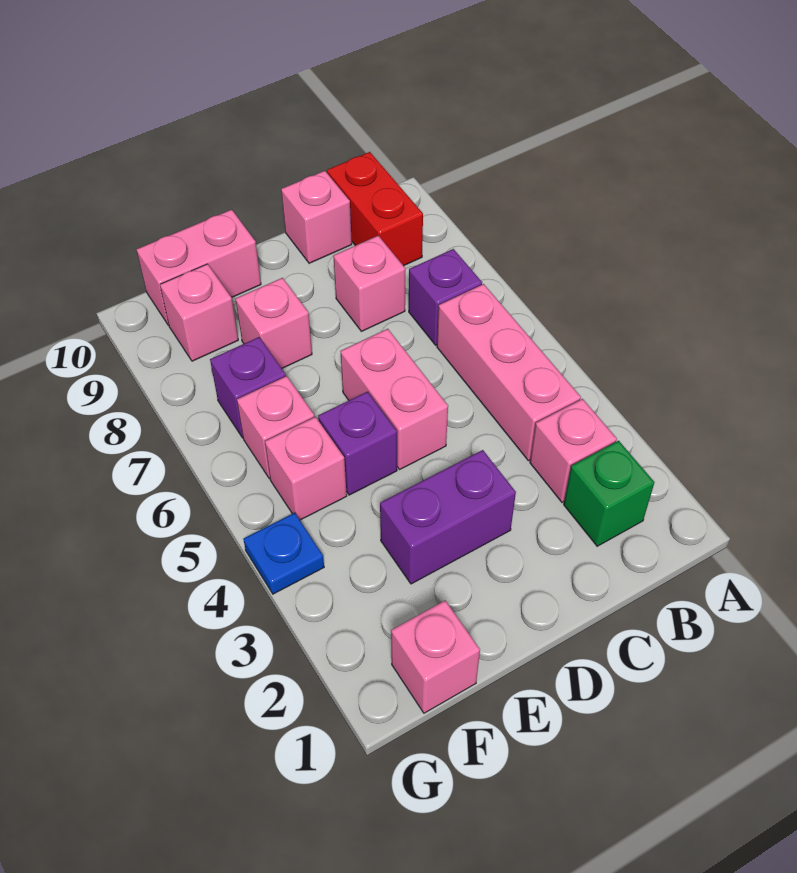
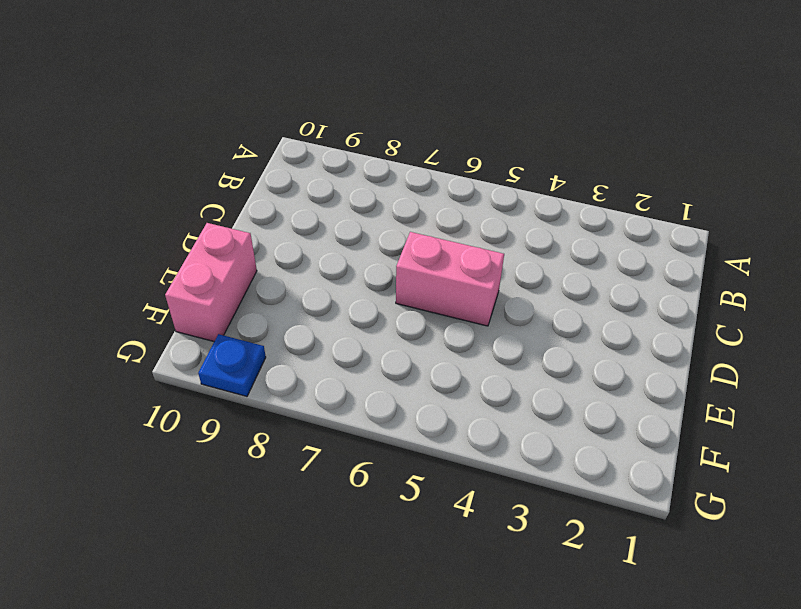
blue plate G9 level 1 -> blue plate G4 level 1
none -> green brick B2 level 1
none -> pink brick B3 level 1
none -> pink brick B4:B6 level 1

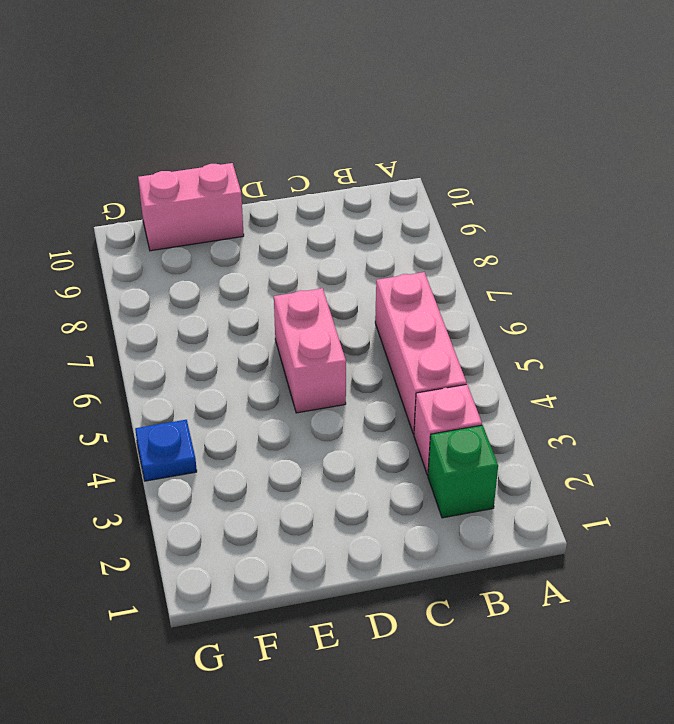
none -> purple brick B7 level 1
none -> red brick B9:B10 level 1
none -> pink brick C8 level 1

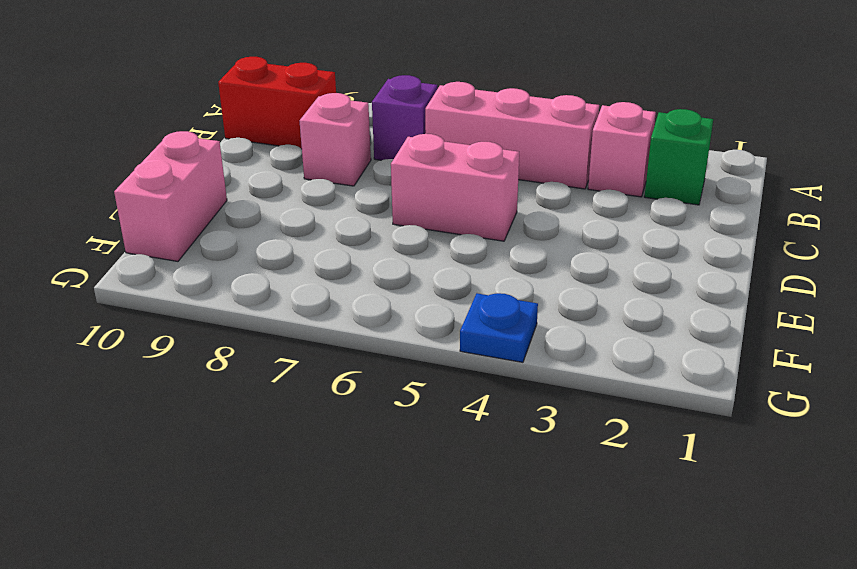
none -> pink brick C10 level 1
none -> purple brick D3:E3 level 1
none -> purple brick E5 level 1

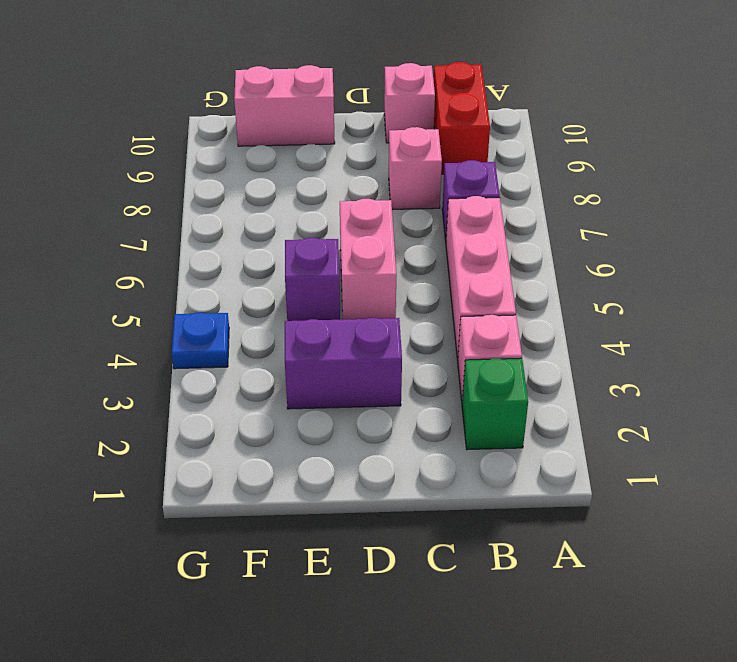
none -> pink brick E8 level 1
none -> pink brick F1 level 1
none -> pink brick F5 level 1

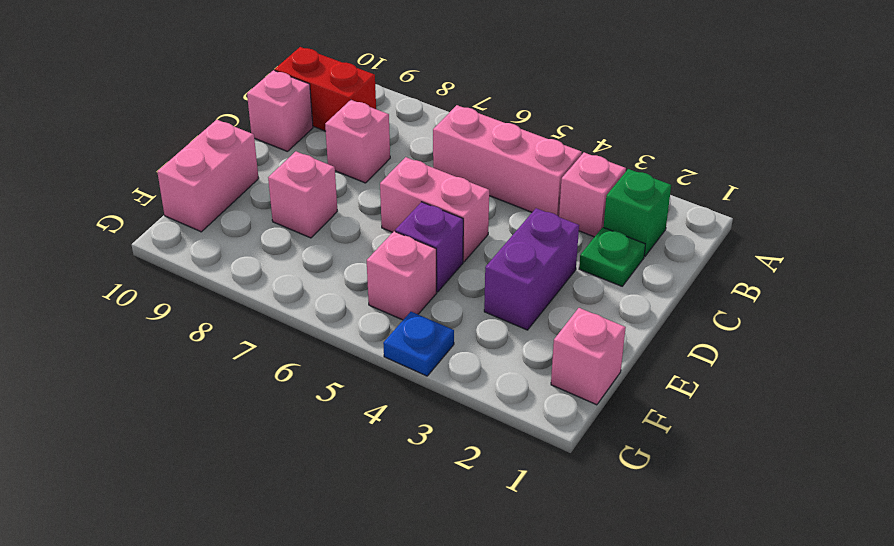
green plate C2 level 1 -> none
none -> purple brick B7 level 1
none -> pink brick F6 level 1
none -> purple brick F7 level 1

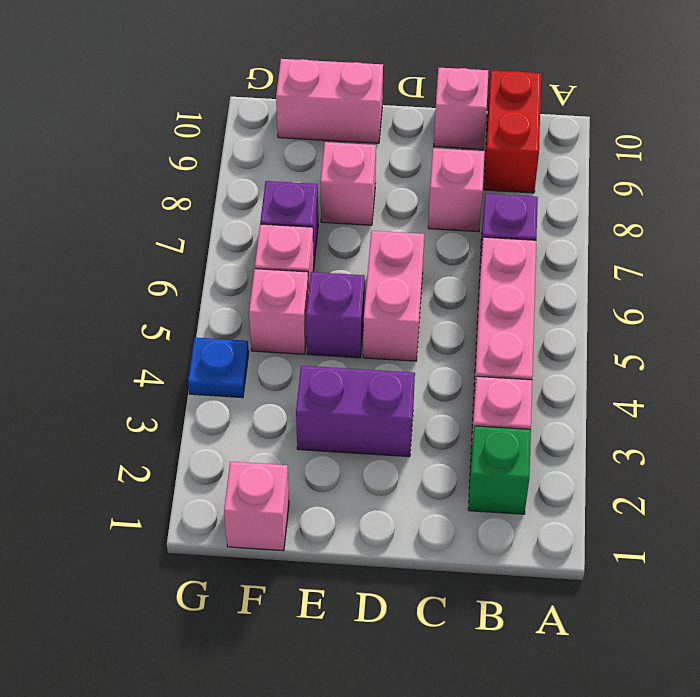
none -> pink brick F9 level 1

